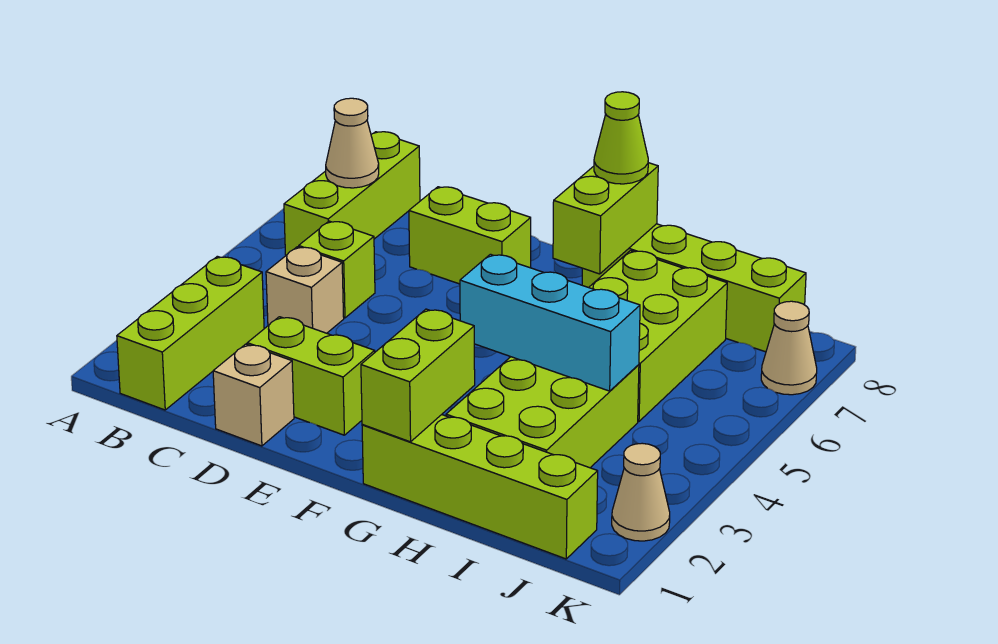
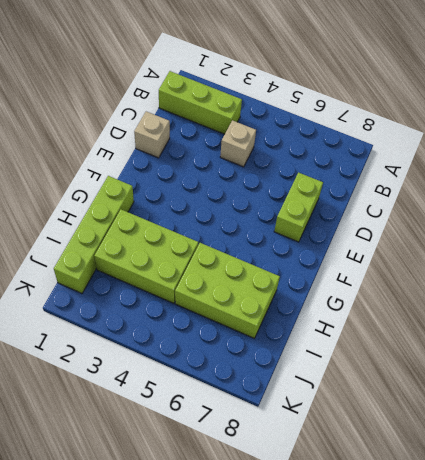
none -> lime brick B6:B8 level 1
none -> lime brick C5 level 1
none -> lime brick D2:E2 level 1

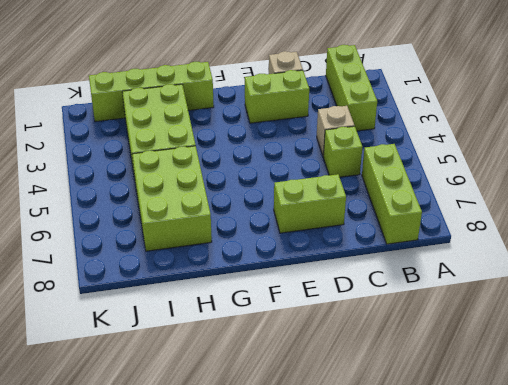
none -> lime brick G8:J8 level 1
none -> tan cone K2 level 1
none -> tan cone K7 level 1

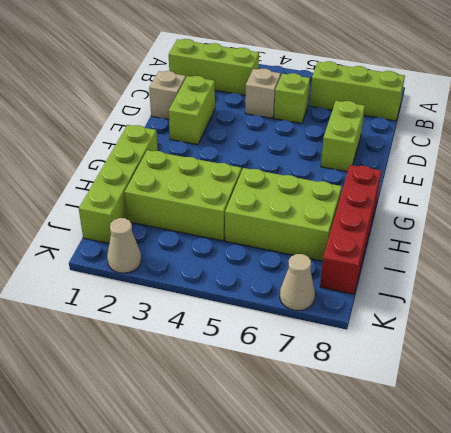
red brick G8:J8 level 1 -> lime brick G8:J8 level 1
none -> tan cone B7 level 2
none -> lime brick G1:G2 level 2
none -> cyan brick G4:I4 level 2

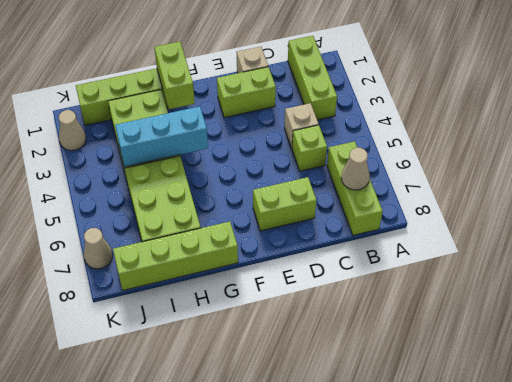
none -> lime brick G7:G8 level 2
none -> lime cone G8 level 3

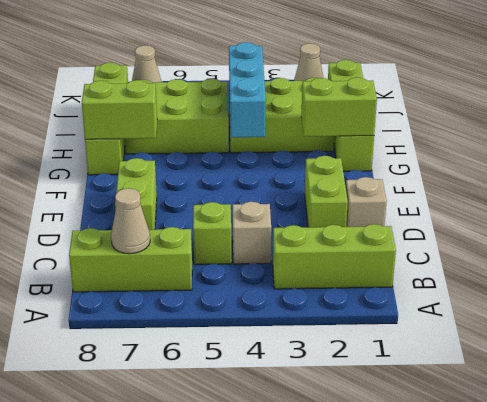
none -> lime cone G8 level 3

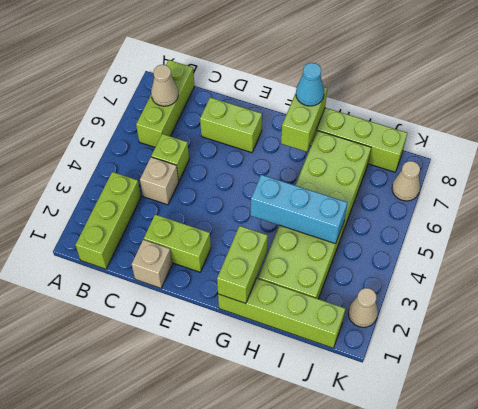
cyan cone G8 level 3 -> lime cone G8 level 3

